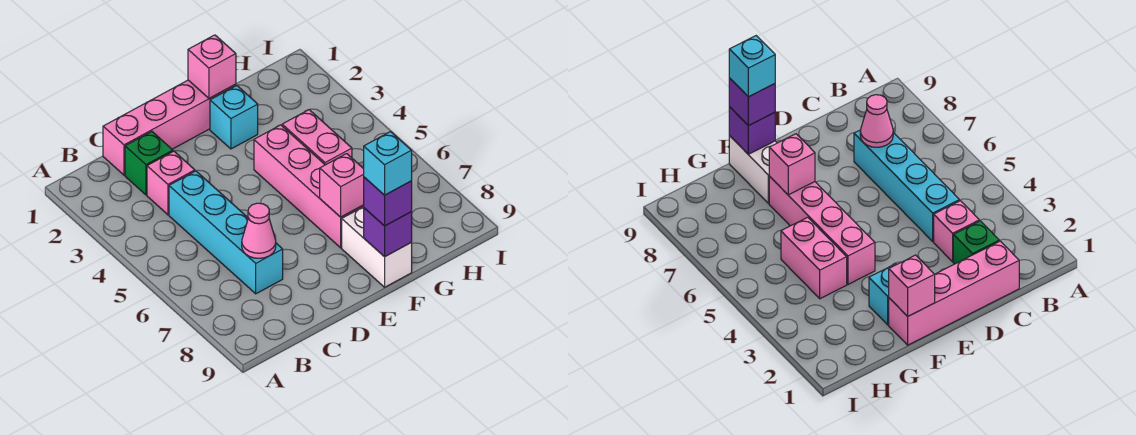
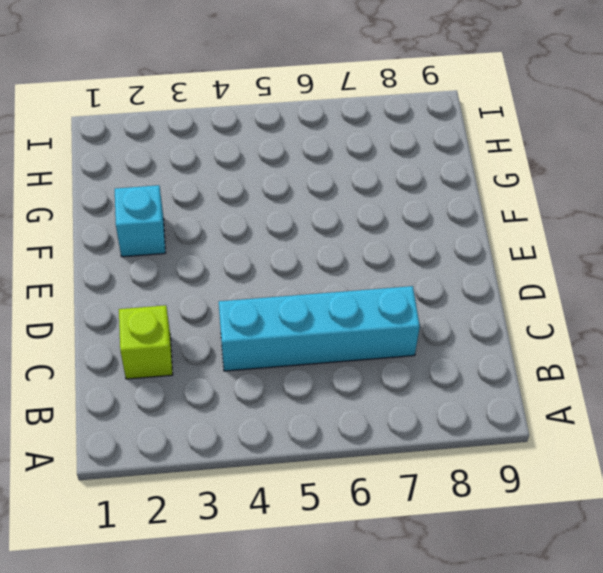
lime brick C2 level 1 -> green brick C2 level 1
none -> pink brick C1:F1 level 1
none -> pink brick C3 level 1
none -> pink brick F4:F7 level 1

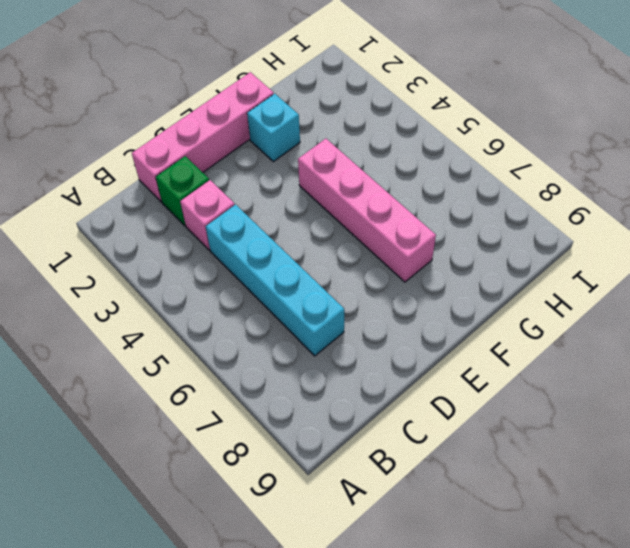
none -> white brick F8:F9 level 1
none -> pink brick G4:G5 level 1
none -> pink cone C7 level 2

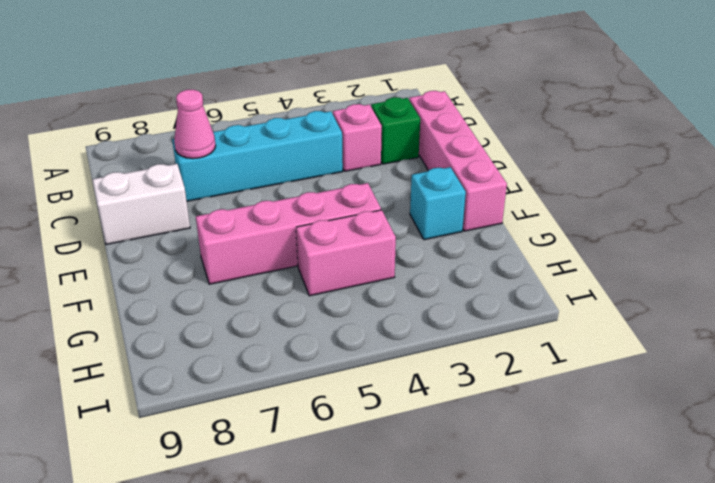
white brick D8:D9 level 1 -> white brick F8:F9 level 1
none -> pink brick F1 level 2
none -> pink brick F7 level 2
none -> purple brick F9 level 2

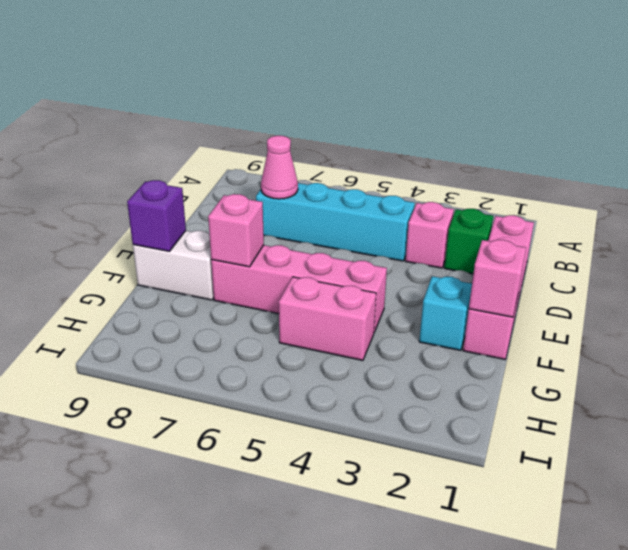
none -> purple brick F9 level 3
none -> cyan brick F9 level 4

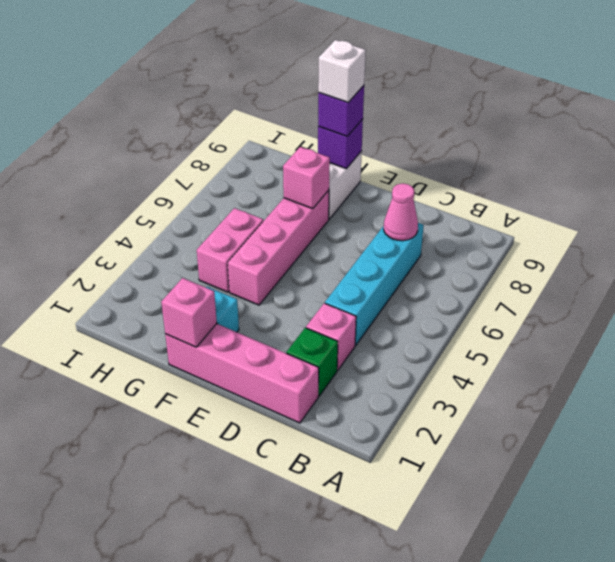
white brick F9 level 4 -> cyan brick F9 level 4

